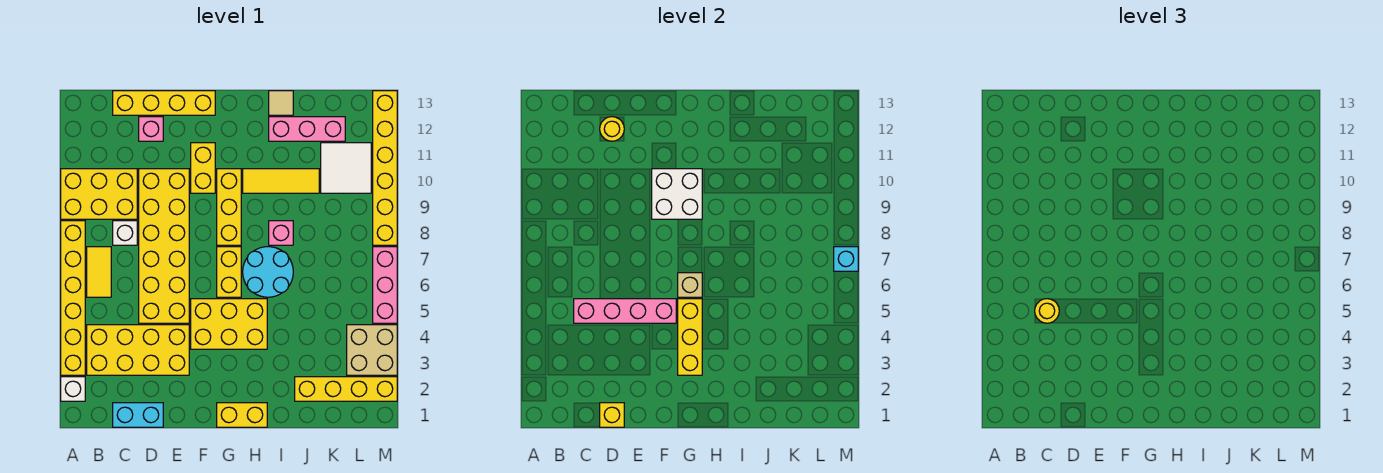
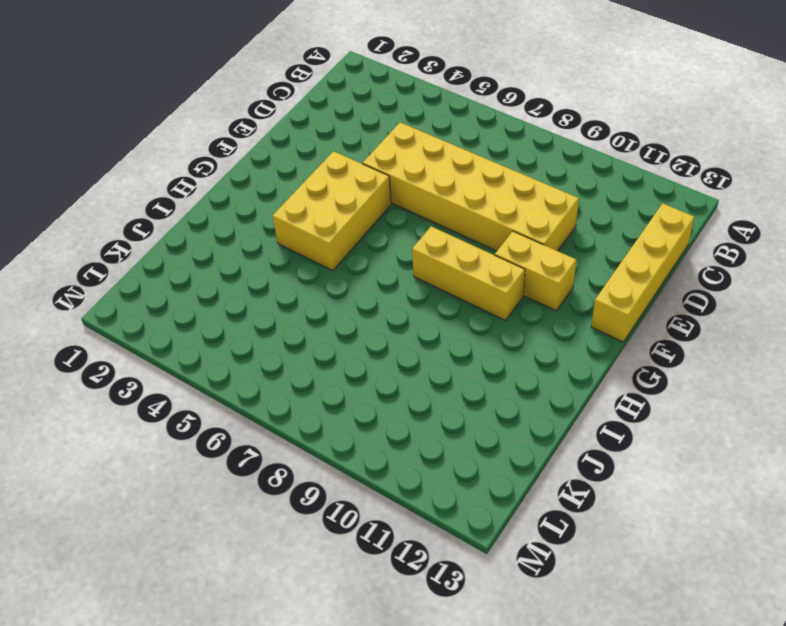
none -> white brick A2 level 1
none -> yellow brick A3:A8 level 1
none -> yellow brick A9:C10 level 1
none -> yellow brick B3:E4 level 1

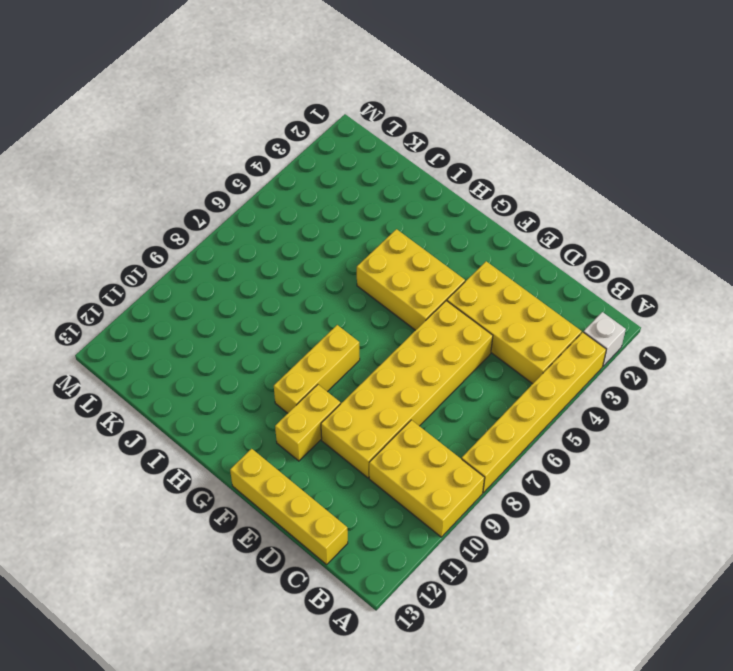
none -> yellow tile B6:B7 level 1
none -> cyan brick C1:D1 level 1
none -> white brick C8 level 1
none -> pink brick D12 level 1

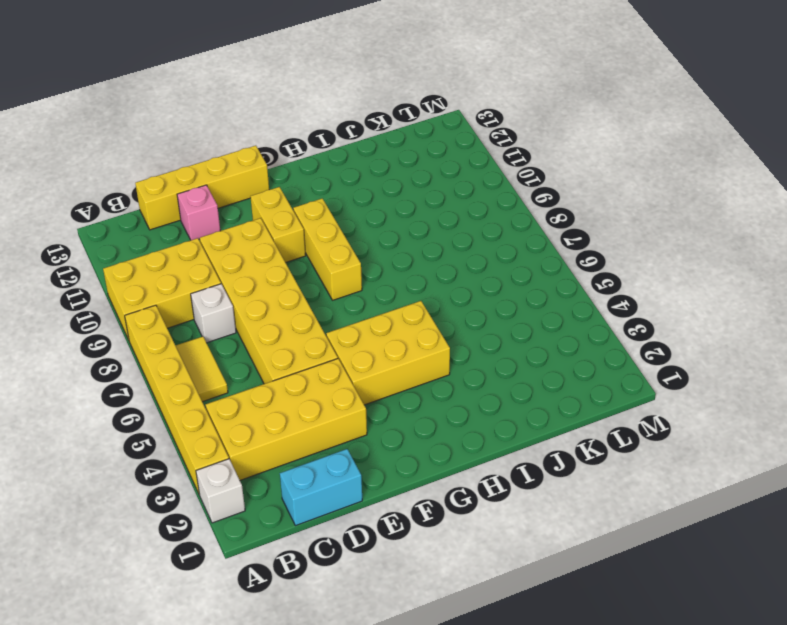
none -> yellow brick G1:H1 level 1
none -> yellow brick G6:G7 level 1
none -> cyan round brick H6:I7 level 1
none -> yellow tile H10:J10 level 1

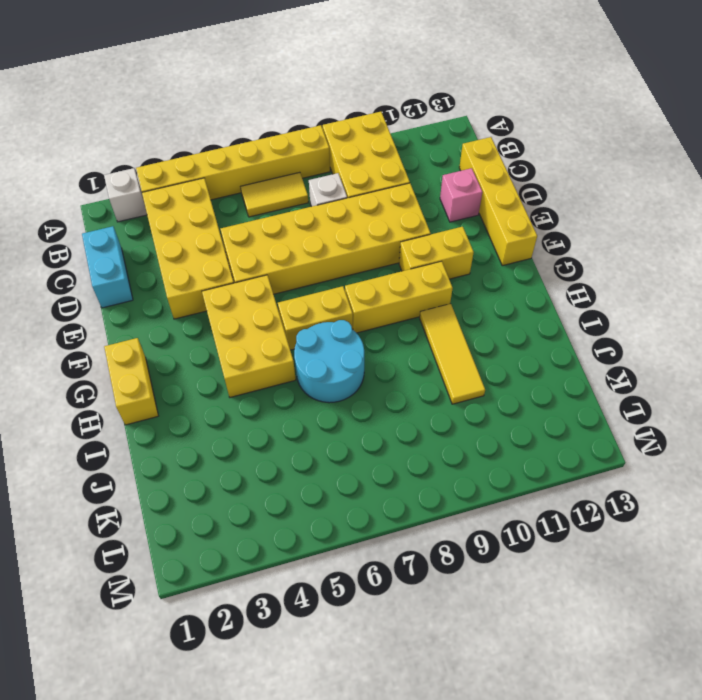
none -> pink brick I8 level 1
none -> pink brick I12:K12 level 1
none -> tan tile I13 level 1
none -> yellow brick J2:M2 level 1

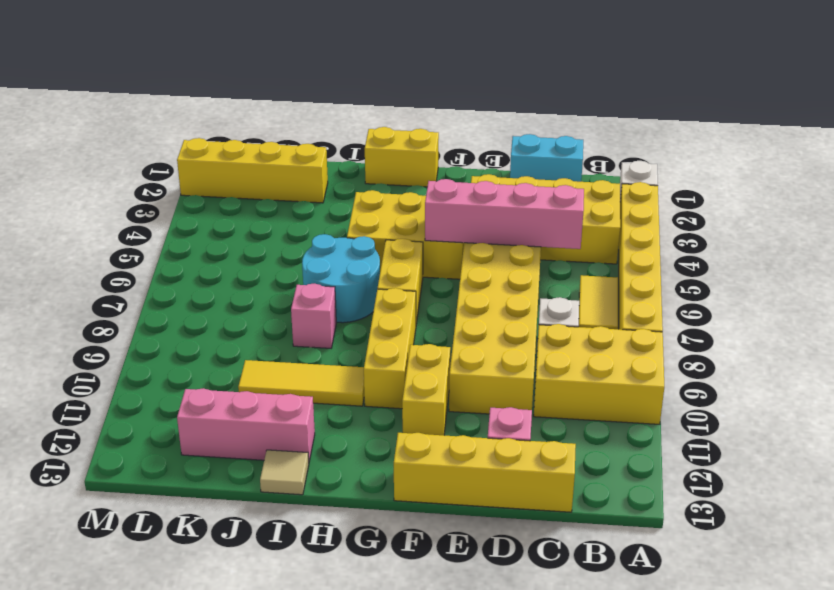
none -> white tile K10:L11 level 1
none -> tan brick L3:M4 level 1
none -> pink brick M5:M7 level 1
none -> yellow brick M8:M13 level 1

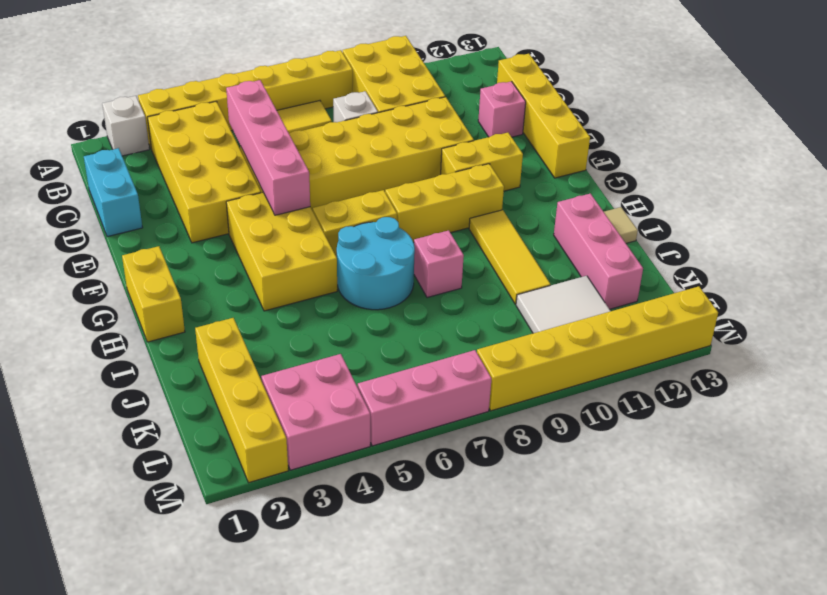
pink brick L3:M4 level 1 -> tan brick L3:M4 level 1
none -> yellow brick D1 level 2
none -> yellow round brick D12 level 2
none -> white brick F9:G10 level 2
none -> yellow brick G3:G5 level 2

